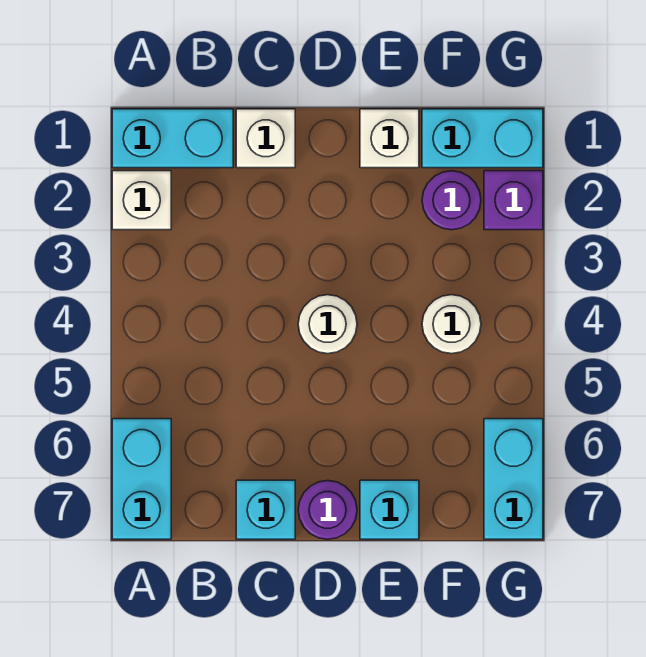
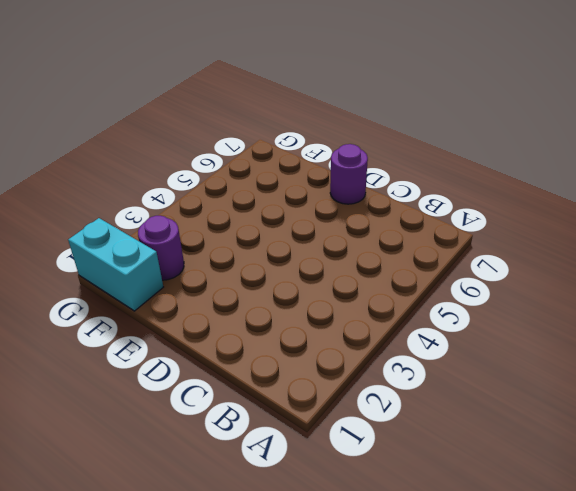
none -> cyan brick A1:B1 level 1
none -> white brick A2 level 1
none -> cyan brick A6:A7 level 1

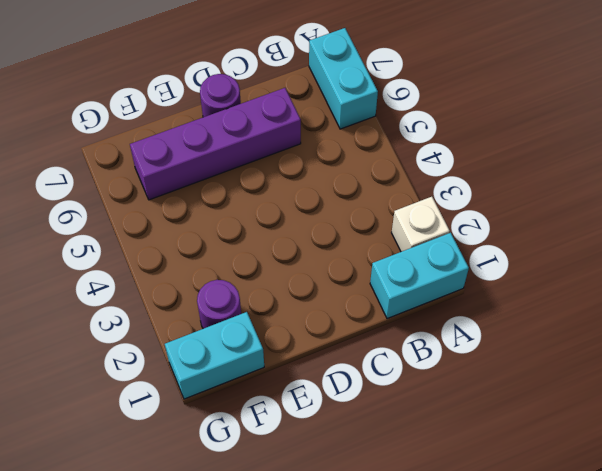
purple brick C6:F6 level 1 -> none
none -> white brick C1 level 1
none -> cyan brick C7 level 1
none -> white round brick D4 level 1

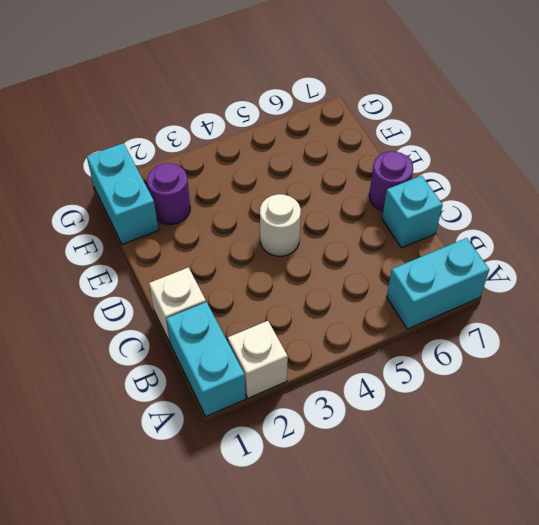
none -> white brick E1 level 1
none -> cyan brick E7 level 1
none -> white round brick F4 level 1

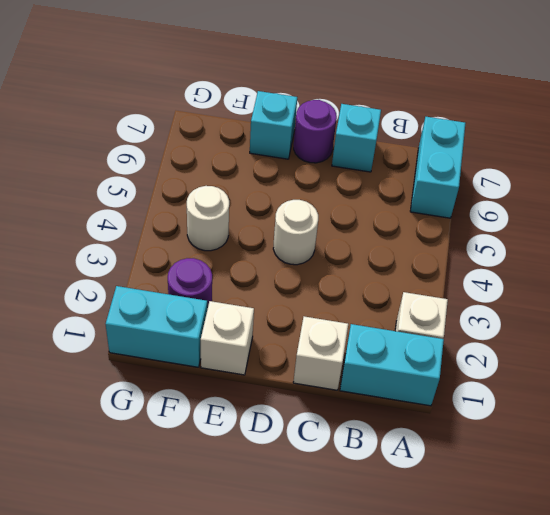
none -> purple brick G2 level 1
none -> cyan brick G6:G7 level 1

